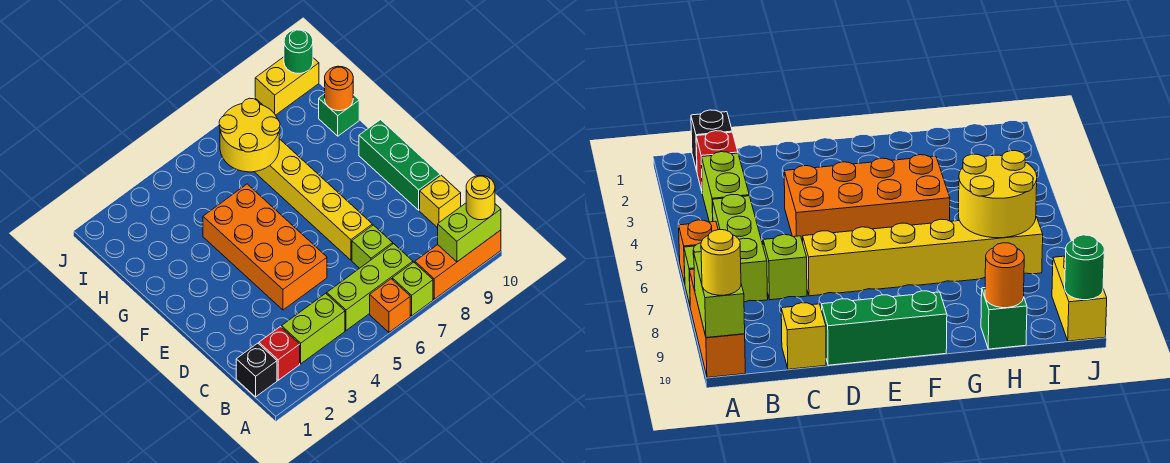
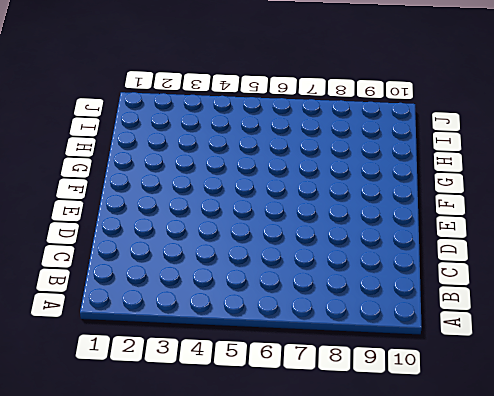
none -> orange brick A6 level 1
none -> lime brick A7 level 1
none -> orange brick A8:A10 level 1

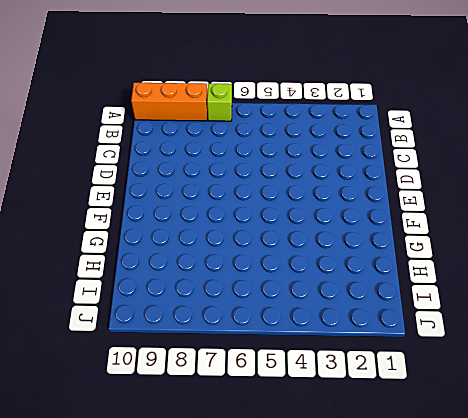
none -> orange brick A6 level 1
none -> black brick B1 level 1
none -> red brick B2 level 1

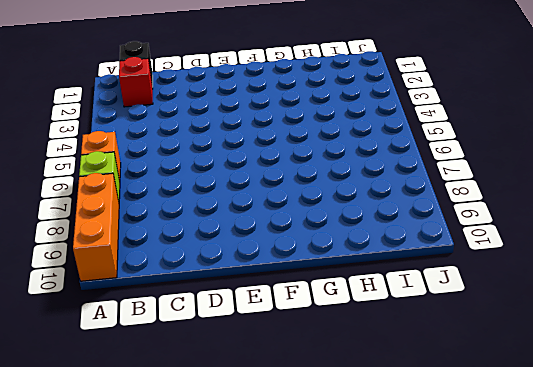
none -> lime brick B3:B4 level 1
none -> lime brick B5:B7 level 1
none -> lime brick C7 level 1

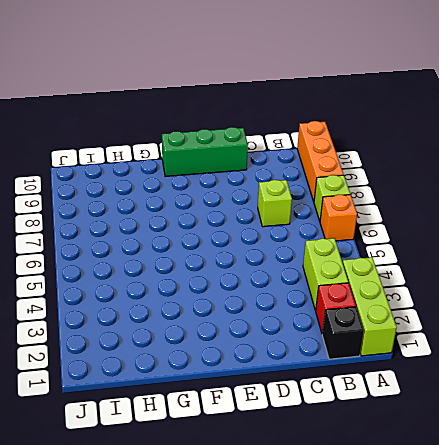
lime brick A1:A3 level 1 -> lime brick B5:B7 level 1
none -> yellow brick C10 level 1
none -> orange brick D4:G5 level 1
none -> yellow brick D7:I7 level 1

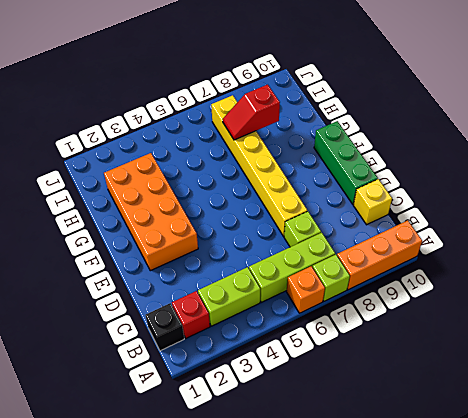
orange brick E2:H3 level 1 -> orange brick D4:G5 level 1
red slope H7:H8 level 2 top 8 -> yellow round brick H6:I7 level 2
none -> green brick H10 level 1
none -> yellow brick J9:J10 level 1
none -> lime brick A9:A10 level 2

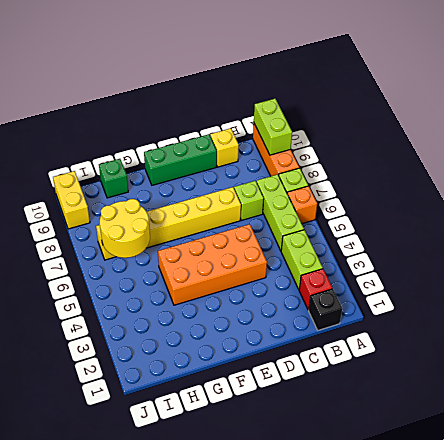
none -> orange round brick H10 level 2
none -> green round brick J10 level 2
none -> yellow round brick A10 level 3

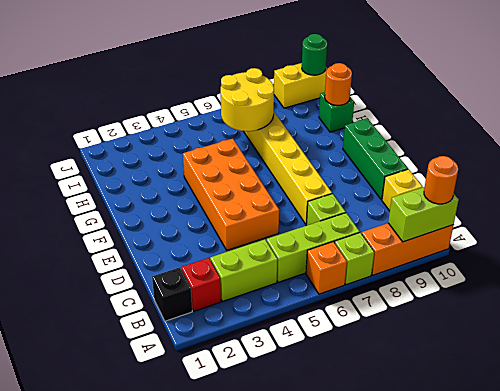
orange round brick A10 level 3 -> yellow round brick A10 level 3

